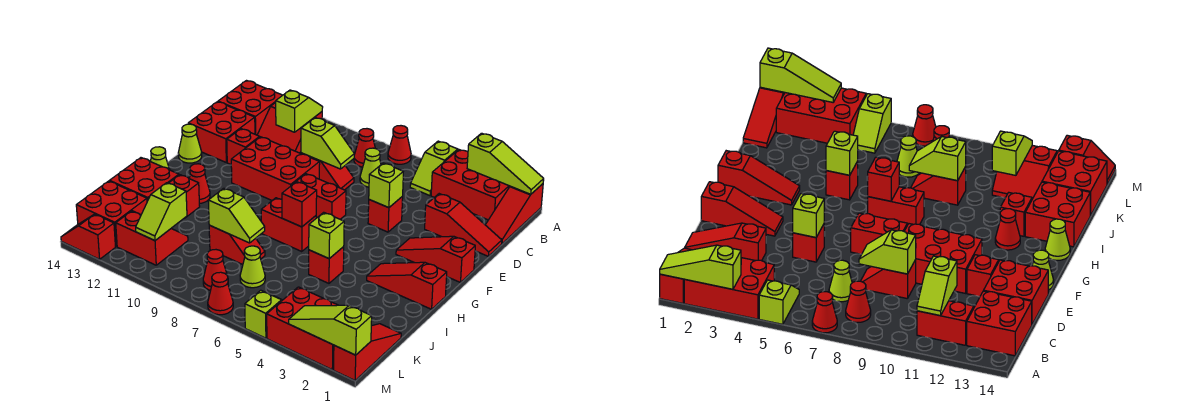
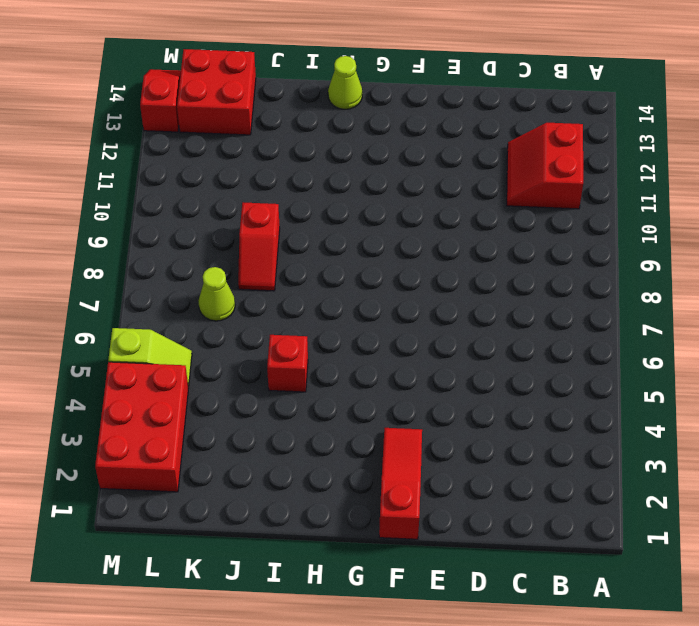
none -> red slope A1:C1 level 1 top A
none -> red brick A2:B4 level 1
none -> lime slope A5:B5 level 1 top A
none -> red cone A7 level 1

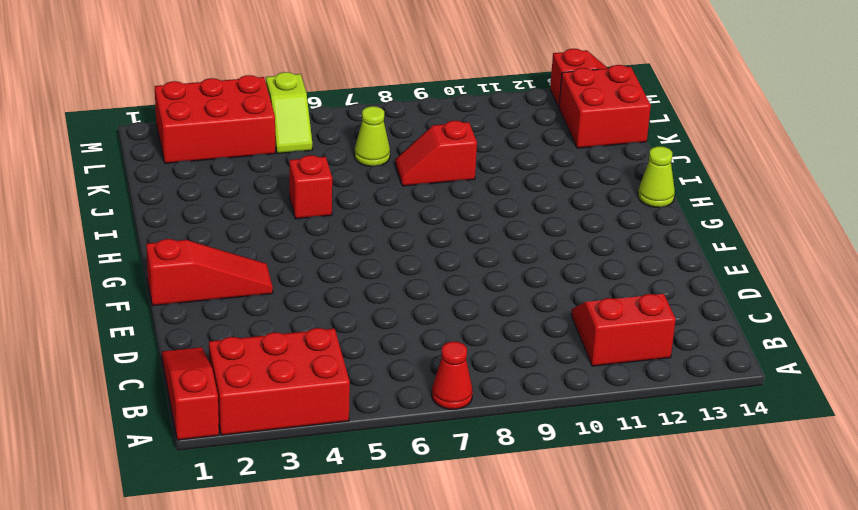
none -> lime slope A5:B5 level 1 top A
none -> red cone B8 level 1
none -> red brick B13:C14 level 1
none -> lime cone C7 level 1

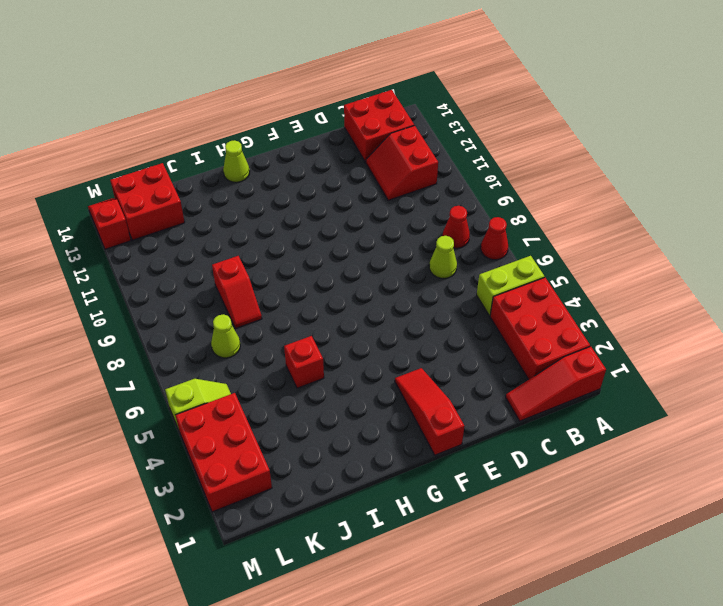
lime brick A5:B5 level 1 -> lime slope A5:B5 level 1 top A
none -> red slope D1:D3 level 1 top 3
none -> red slope D8:D9 level 1 top 9
none -> red brick D13:E14 level 1
none -> red brick E5 level 1

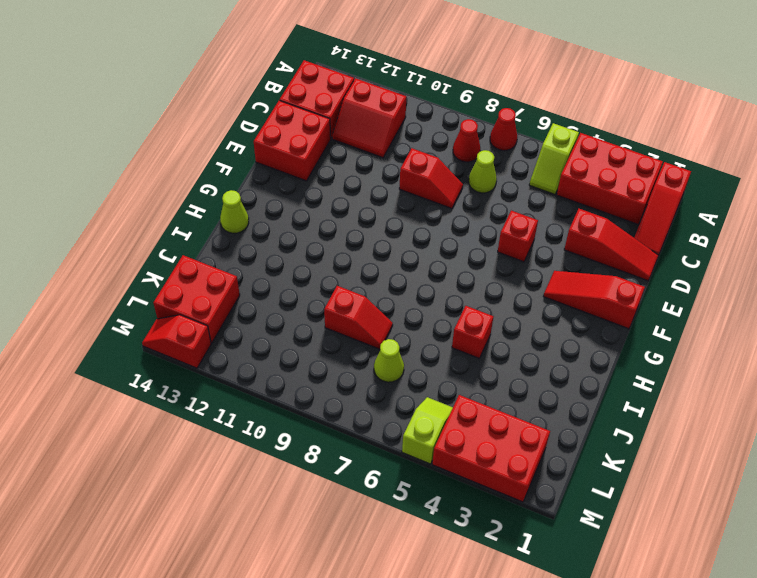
none -> red brick E9:F11 level 1
none -> red brick E12 level 1
none -> red brick F7:F8 level 1
none -> lime cone F14 level 1

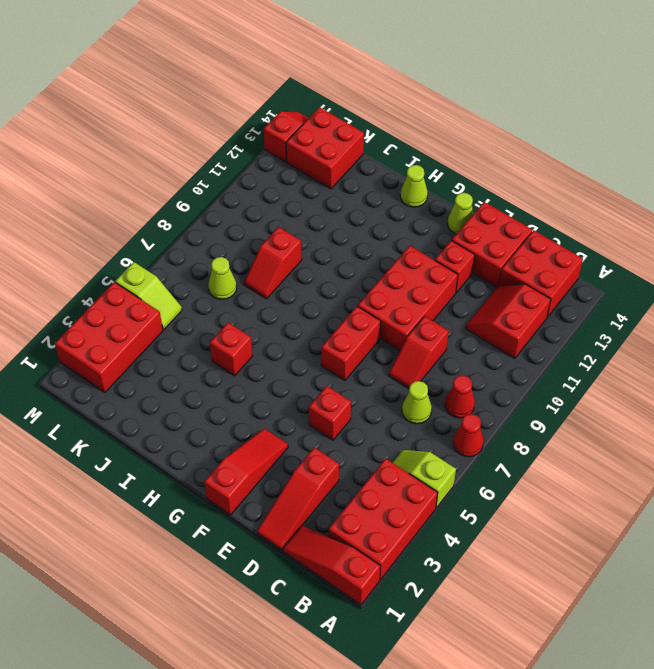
none -> red slope H1:H3 level 1 top 1
none -> red brick H7:H8 level 1
none -> red cone H12 level 1
none -> red brick I12 level 1

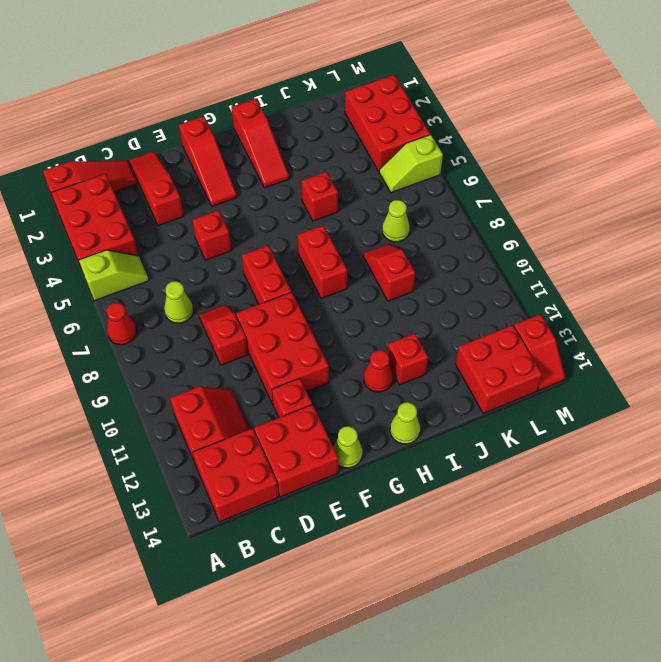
none -> red cone B8 level 1
none -> red brick I13:J14 level 1
none -> red slope K1:M1 level 1 top M
none -> red slope K11:L12 level 1 top L

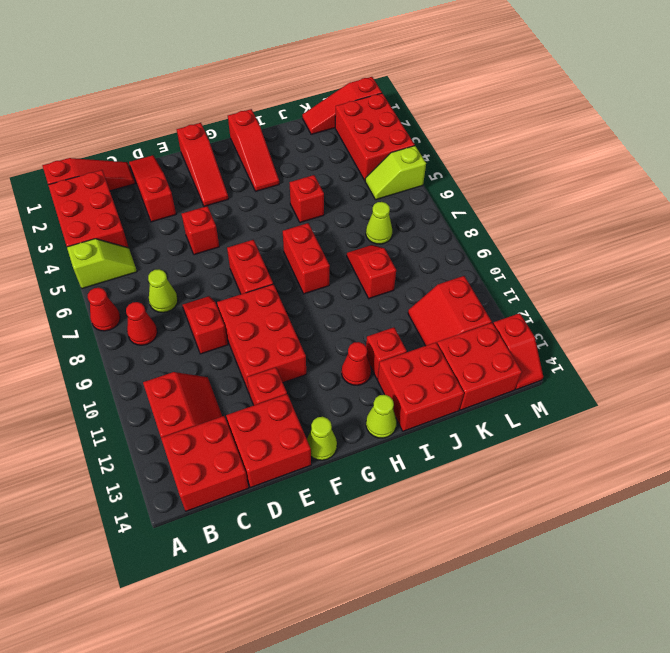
none -> red cone L8 level 1
none -> red cone M7 level 1
none -> lime slope A1:A3 level 2 top 3
none -> lime slope B11:C11 level 2 top C

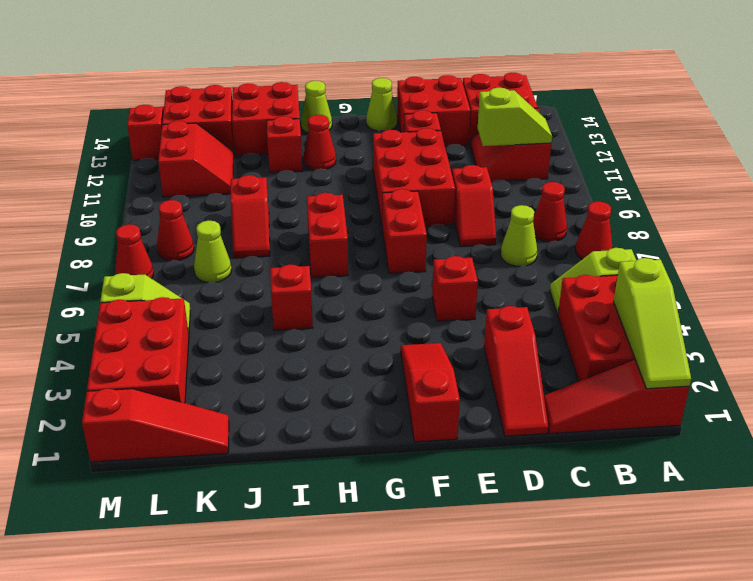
none -> red slope H1:H3 level 1 top 1
none -> lime slope D8:D9 level 2 top 9
none -> lime brick E5 level 2
none -> red brick H7 level 2

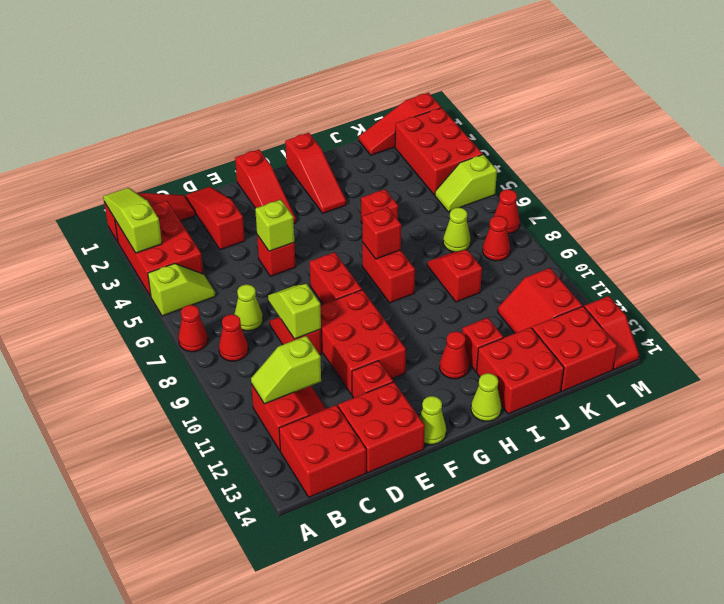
none -> lime brick I5 level 2
none -> lime slope J8:J9 level 2 top 9
none -> lime slope K11:L11 level 2 top K
none -> lime slope M1:M3 level 2 top 1

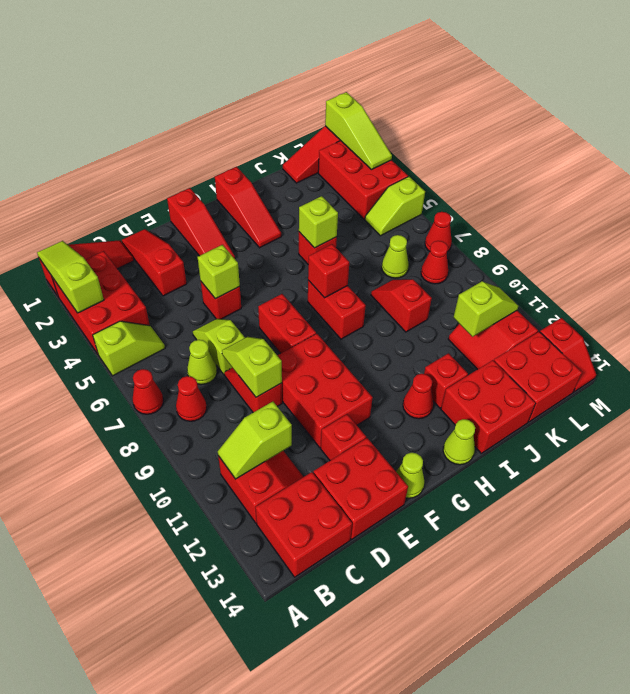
lime slope D6:D7 level 1 top 7 -> lime slope J8:J9 level 2 top 9

